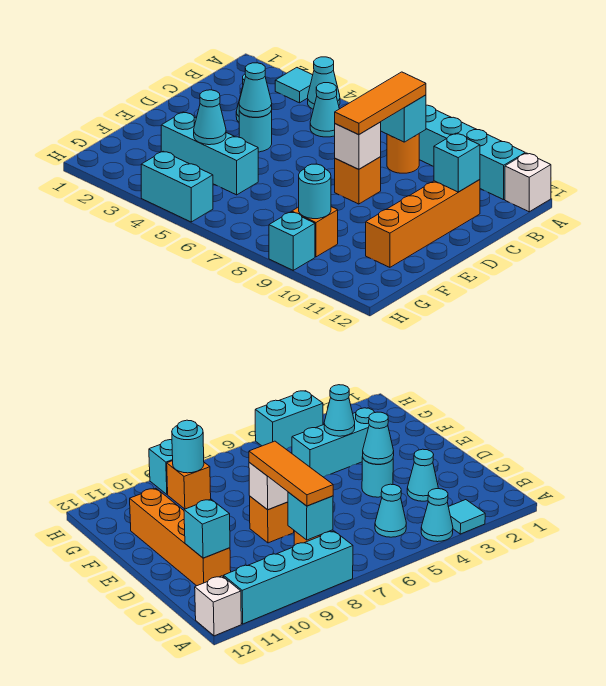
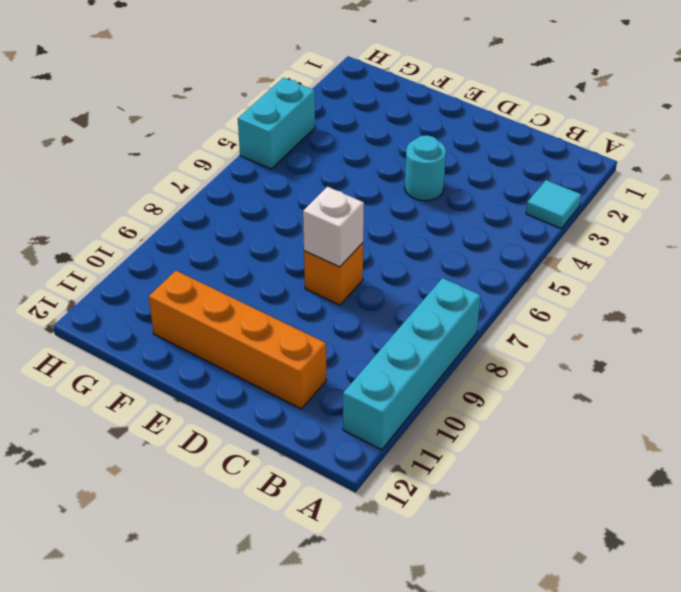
none -> cyan cone A4 level 1
none -> white brick A12 level 1
none -> cyan cone B5 level 1

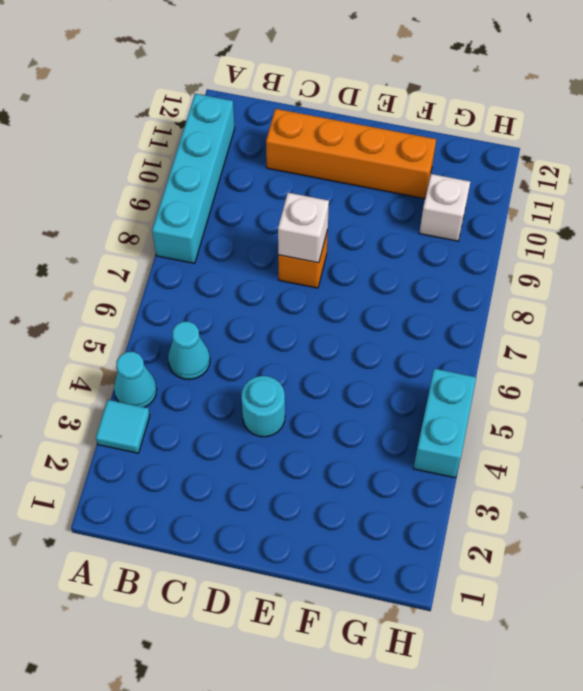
white brick G10 level 1 -> white brick A12 level 1
none -> orange round brick B8 level 1
none -> cyan cone C3 level 1
none -> cyan brick F3:F5 level 1

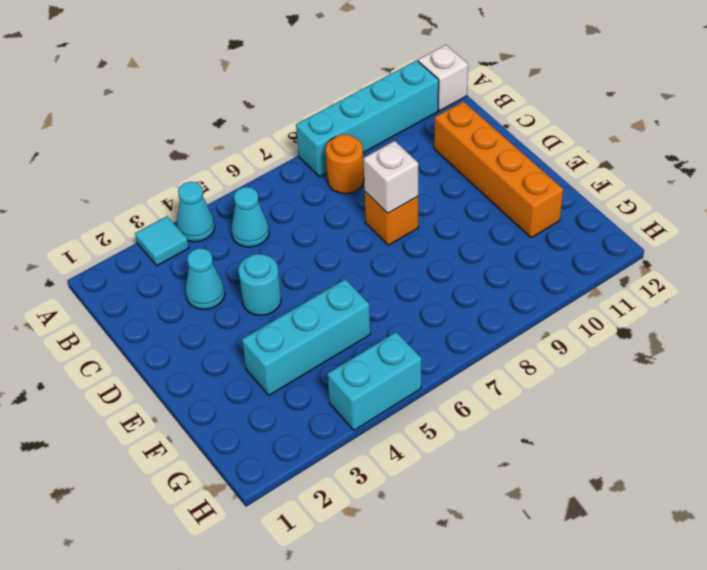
none -> orange brick G9 level 1
none -> cyan brick H9 level 1
none -> cyan brick B8 level 2

